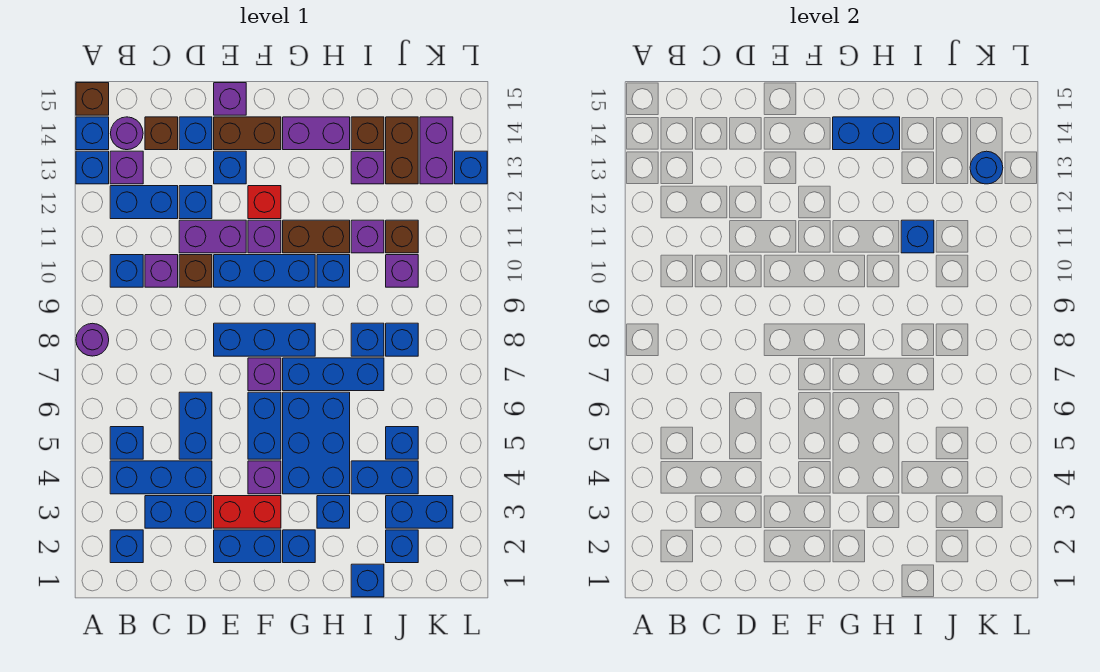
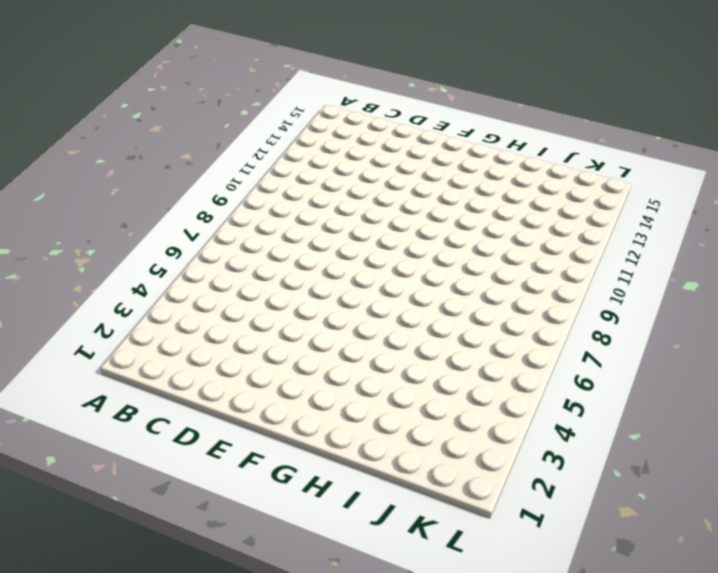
none -> purple round brick A8 level 1
none -> blue brick A13 level 1
none -> blue brick A14 level 1
none -> brown brick A15 level 1

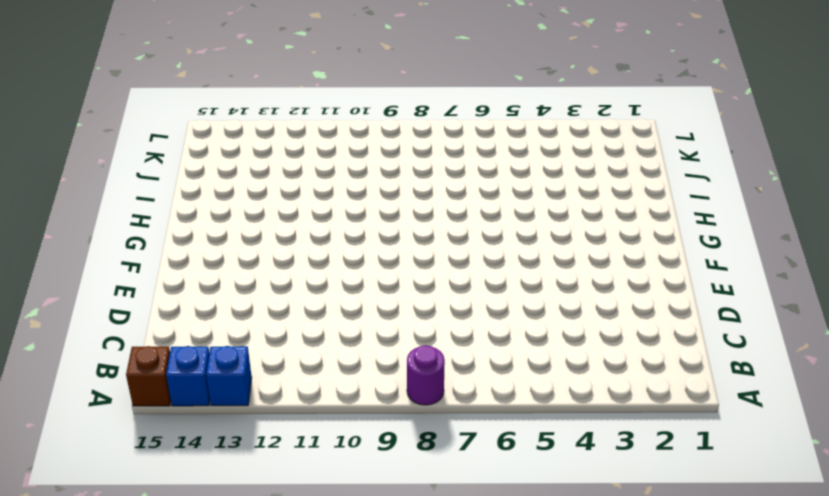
none -> blue brick B2 level 1
none -> blue brick B4:D4 level 1
none -> blue brick B5 level 1
none -> blue brick B10 level 1

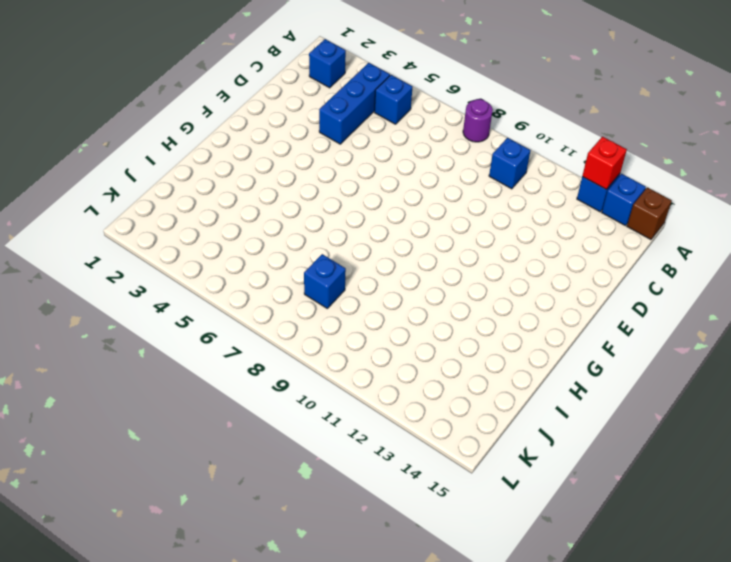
red brick A13 level 2 -> red brick F12 level 1
none -> blue brick B12:C12 level 1
none -> purple brick B13 level 1
none -> purple round brick B14 level 1
none -> blue brick C3:D3 level 1

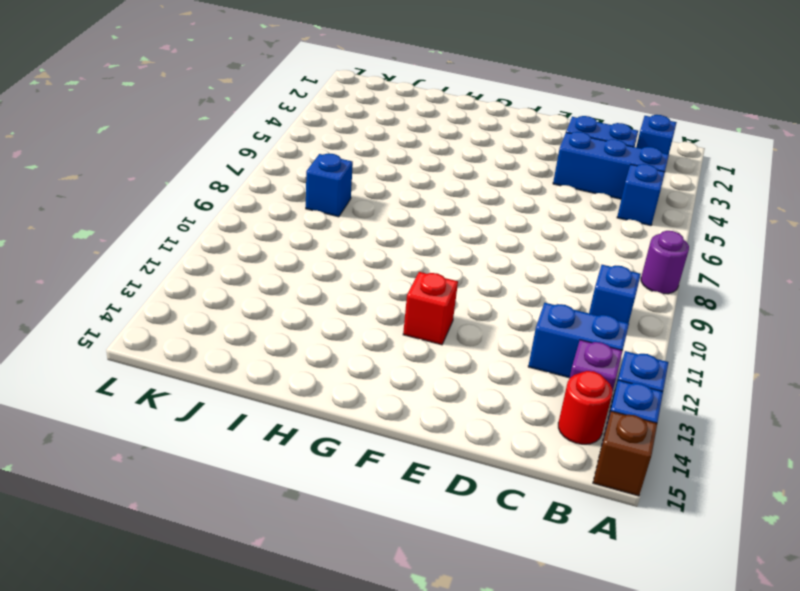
red round brick B14 level 1 -> purple round brick B14 level 1
none -> purple brick C10 level 1
none -> brown brick C14 level 1
none -> blue brick D5:D6 level 1
none -> brown brick D10 level 1

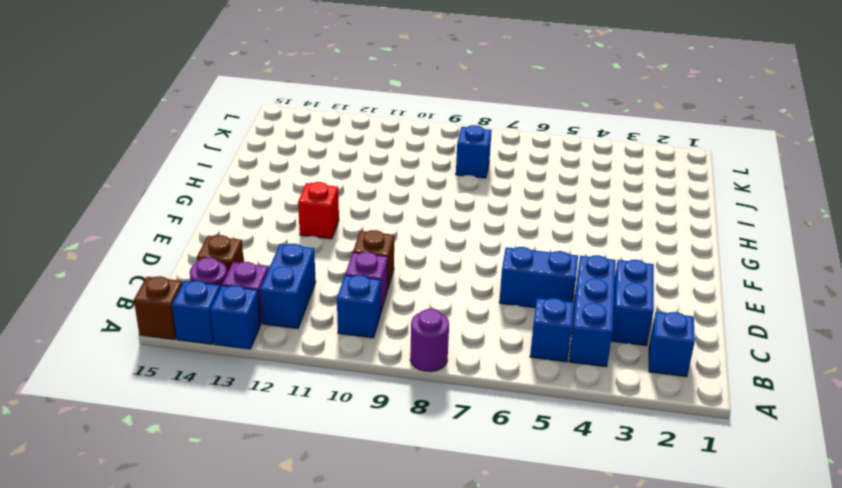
none -> purple brick D11:E11 level 1
none -> blue brick D12 level 1
none -> blue brick D14 level 1
none -> blue brick E2:F2 level 1

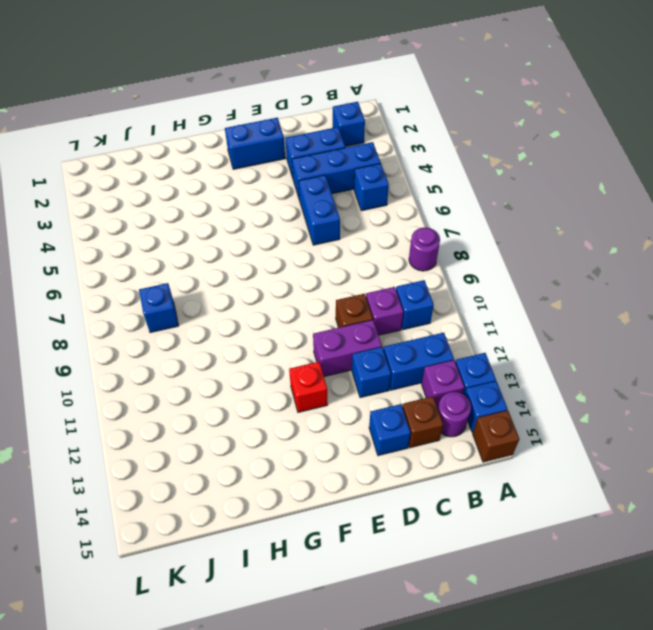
none -> red brick E3:F3 level 1
none -> blue brick E8:G8 level 1
none -> blue brick E10:G10 level 1
none -> blue brick E13 level 1

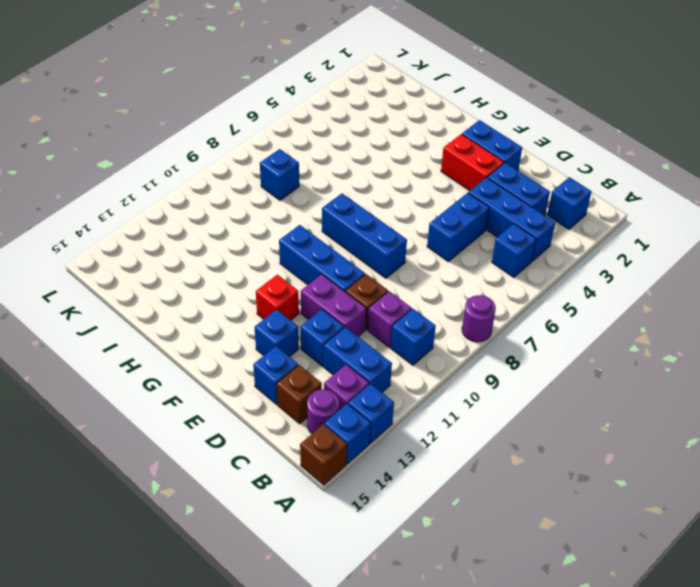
none -> brown brick E14:F14 level 1
none -> purple brick E15 level 1
none -> purple brick F4 level 1
none -> blue brick F5:F6 level 1

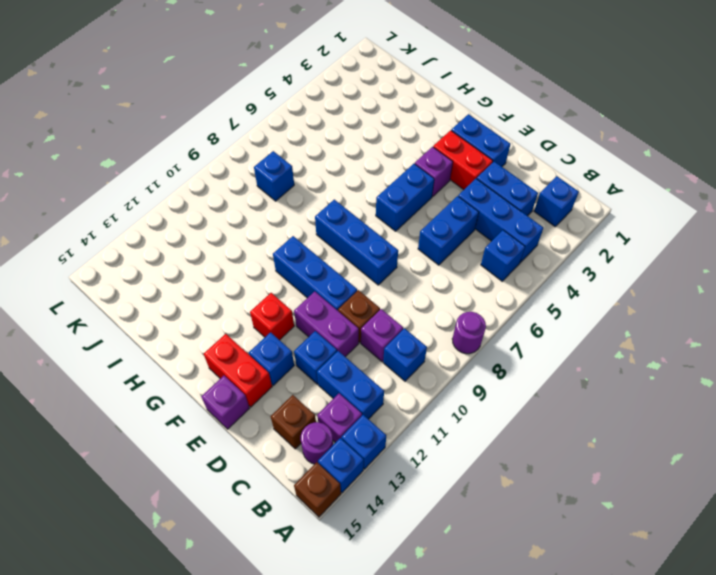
red brick E14:F14 level 1 -> brown brick E14:F14 level 1
none -> blue brick D14 level 1
none -> purple brick F7 level 1
none -> purple brick F11 level 1
none -> blue brick G2 level 1

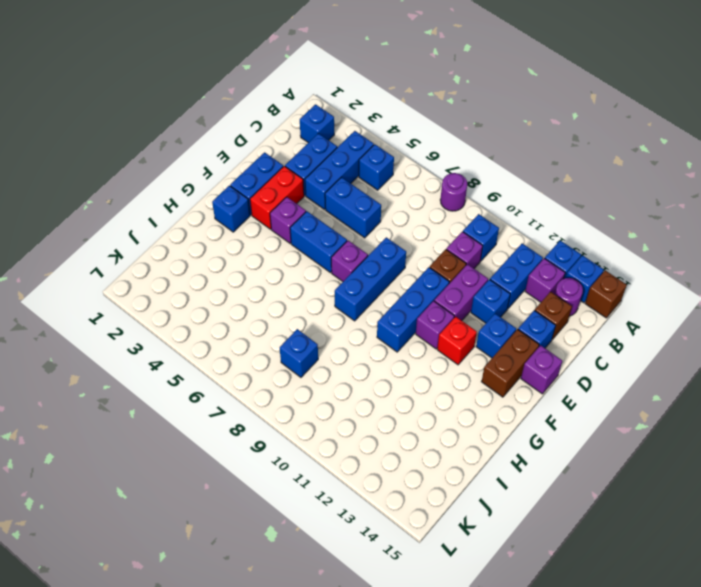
none -> blue brick G4:H6 level 1
none -> blue brick G7:I7 level 1
none -> brown brick G11:H11 level 1
none -> purple brick G14:H14 level 1

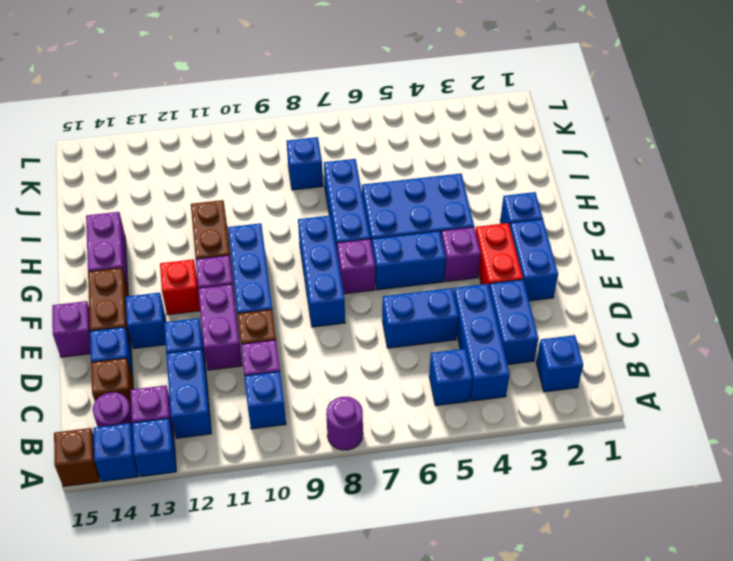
none -> blue brick H3 level 1
none -> blue brick H10 level 1
none -> blue brick I1 level 1
none -> blue brick I4:J4 level 1

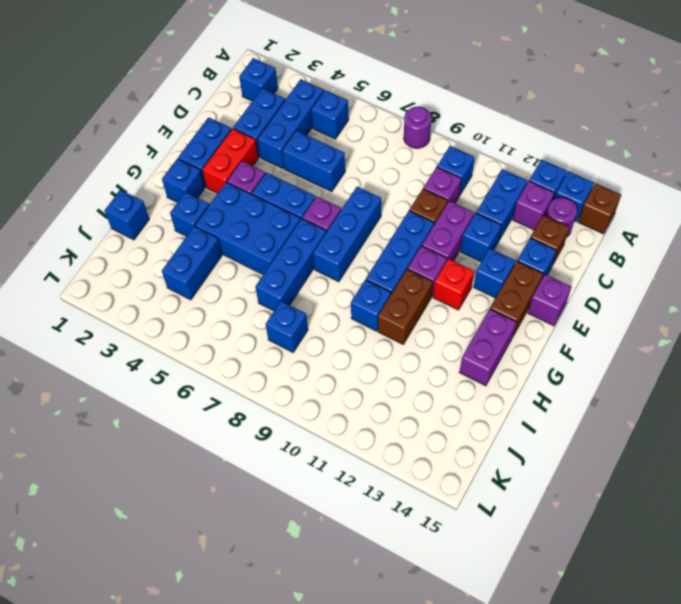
none -> blue brick I8 level 1
none -> purple brick I11 level 1
none -> purple brick I13 level 1
none -> brown brick I14 level 1

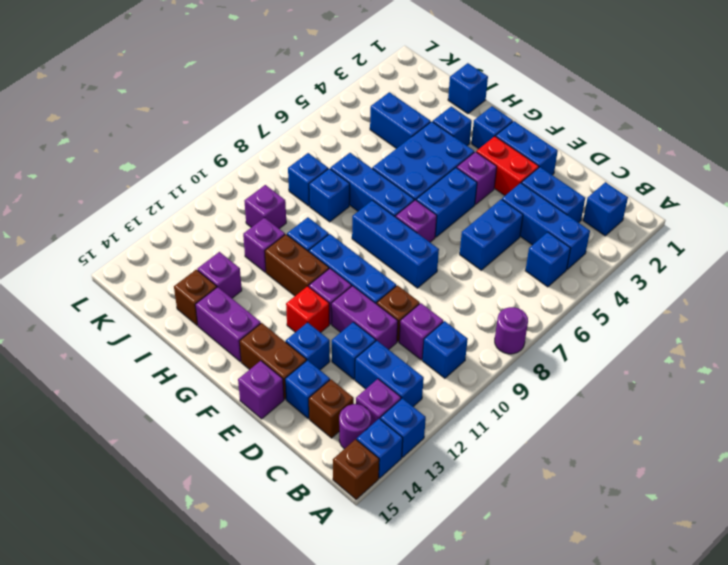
none -> blue brick J2 level 1
none -> blue brick J3:K3 level 1
none -> blue brick J5 level 1
none -> brown brick J11 level 1

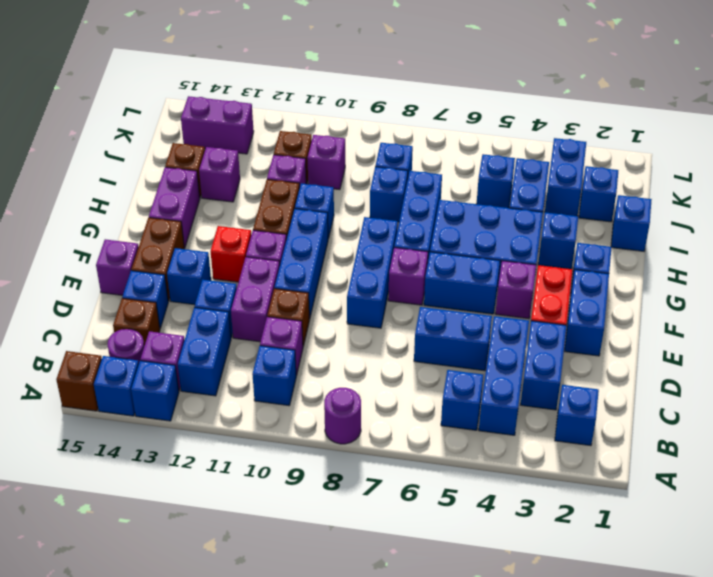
none -> brown brick J13:J14 level 1
none -> blue brick L13 level 1
none -> blue brick G14:H14 level 2
none -> blue brick I11 level 2

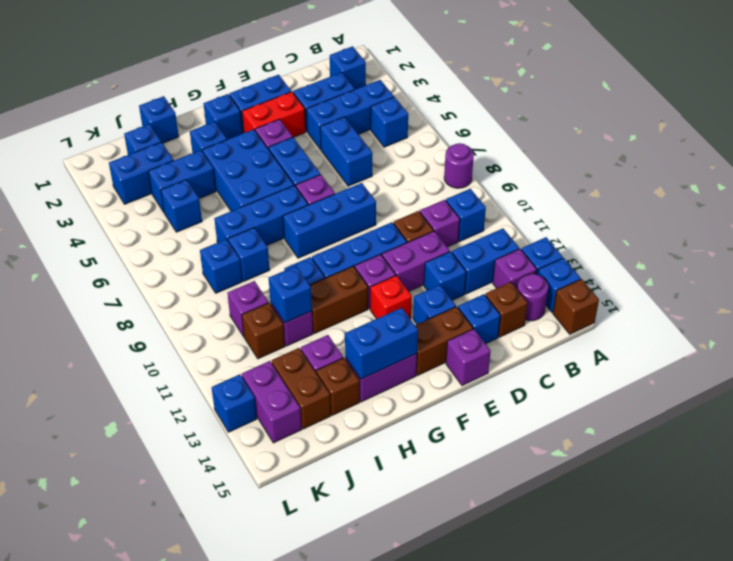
none -> blue round brick K13 level 2

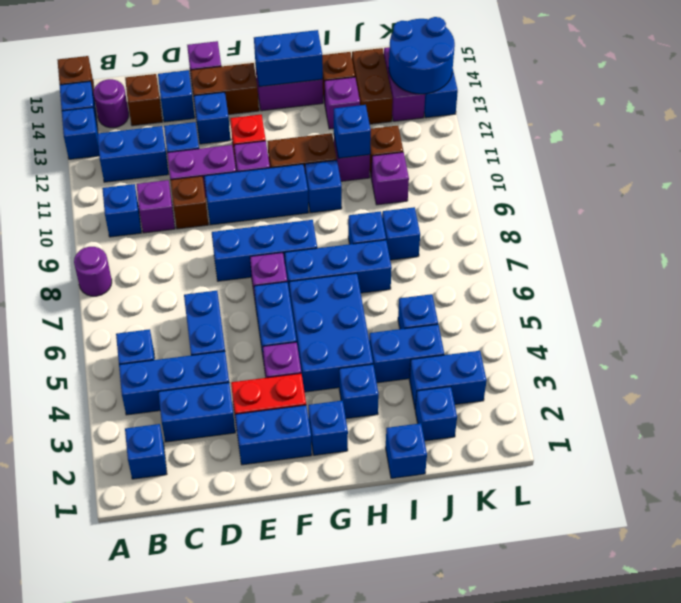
blue round brick K13:L14 level 2 -> blue round brick K13 level 2
none -> purple brick B13 level 1

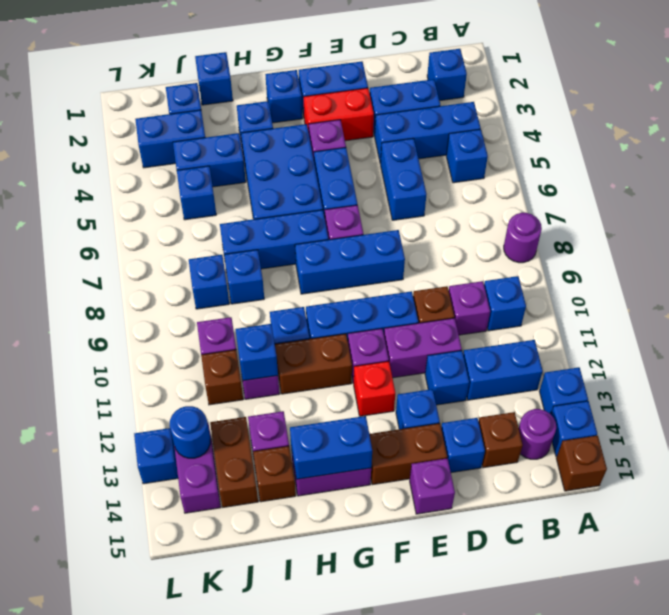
none -> purple brick B13 level 1

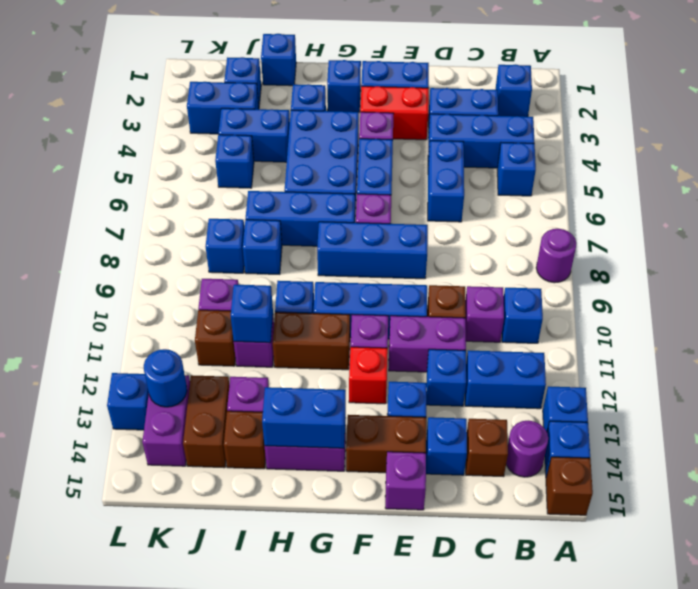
none -> purple brick B13 level 1

